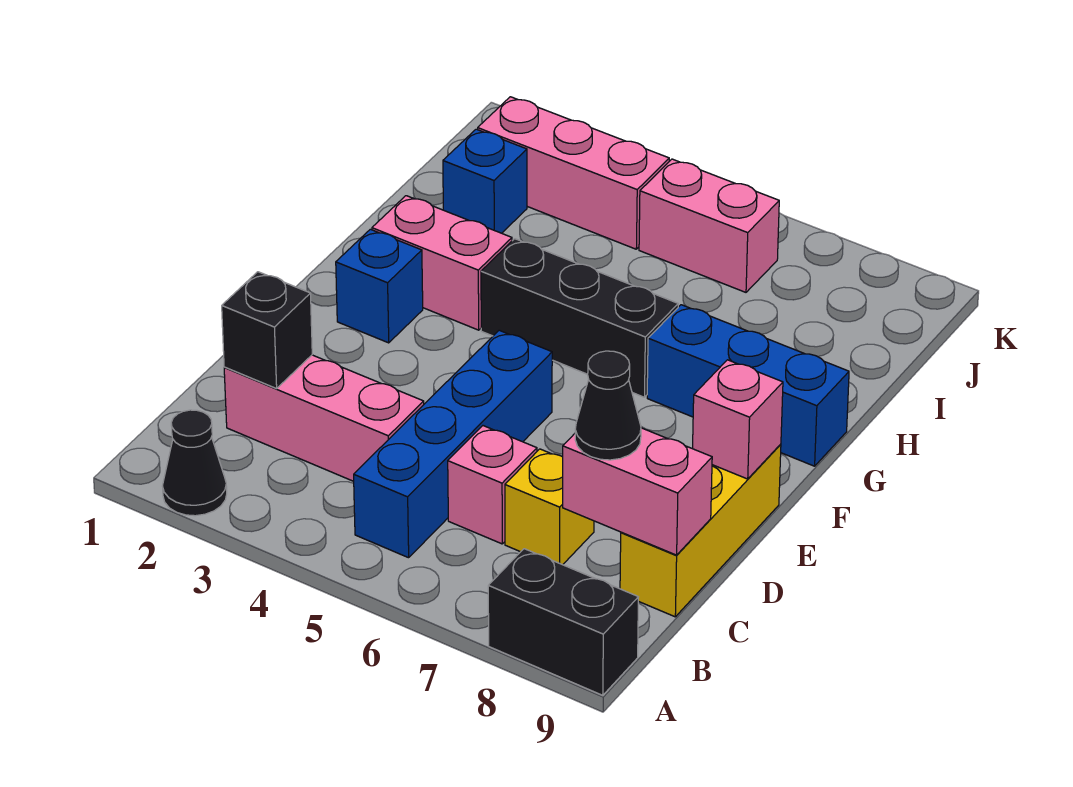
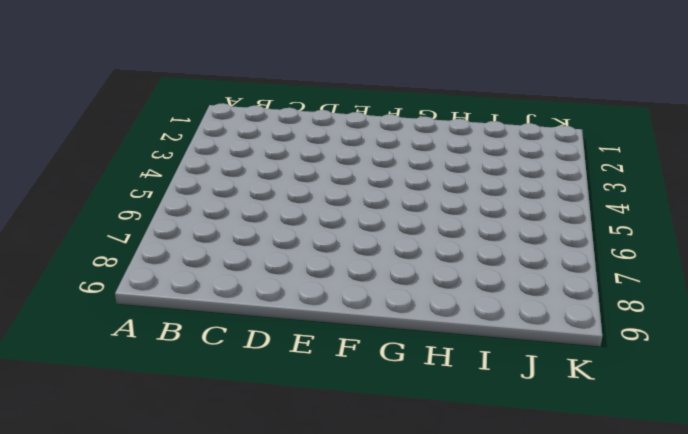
none -> black cone A2 level 1
none -> black brick A8:A9 level 1
none -> blue brick B5:E5 level 1

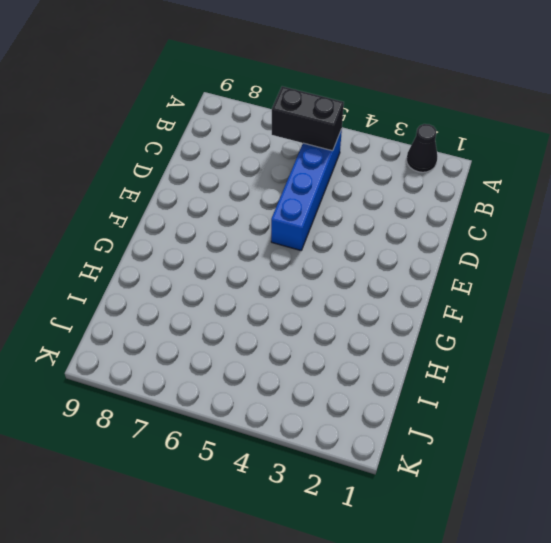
black brick B5:B6 level 2 -> black brick A8:A9 level 1
none -> pink brick C2:C4 level 1
none -> pink brick C6 level 1
none -> yellow brick C7 level 1

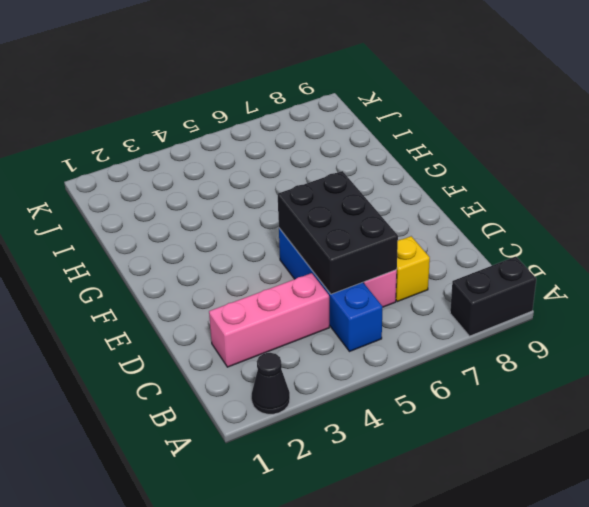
black brick C5:E6 level 2 -> none
none -> yellow brick C9:E9 level 1
none -> blue brick F2 level 1
none -> pink brick G2:G3 level 1

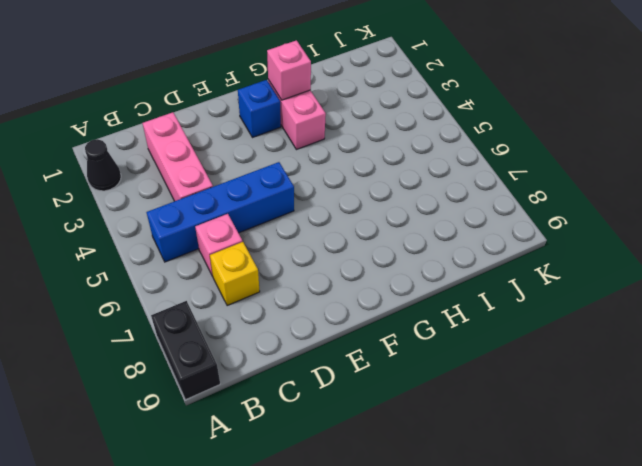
pink brick G2 level 2 -> pink brick E9 level 2
none -> yellow brick C9:E9 level 1
none -> black brick G4:G6 level 1
none -> blue brick G7:G9 level 1

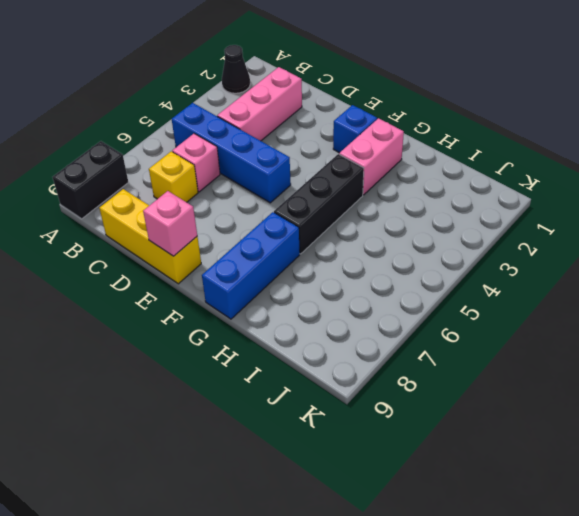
none -> blue brick I2 level 1
none -> pink brick J2:J4 level 1
none -> pink brick J5:J6 level 1

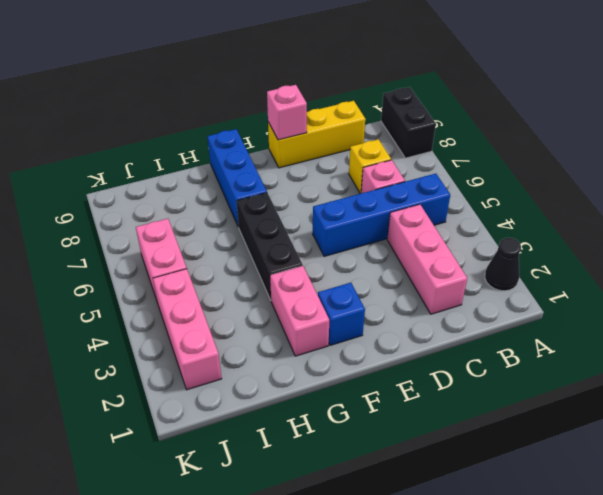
none -> blue brick I2 level 1
none -> black brick C2 level 2
none -> pink brick C8:C9 level 2

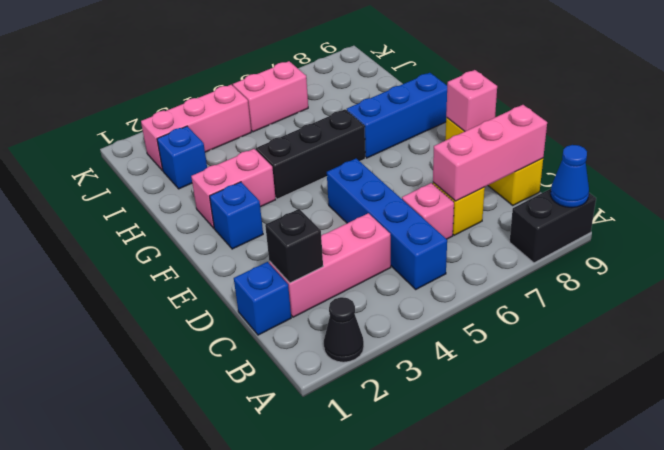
blue cone A9 level 2 -> none
blue brick C1 level 1 -> none
pink brick C7:C9 level 2 -> pink brick C8:C9 level 2
none -> black cone C8 level 3

